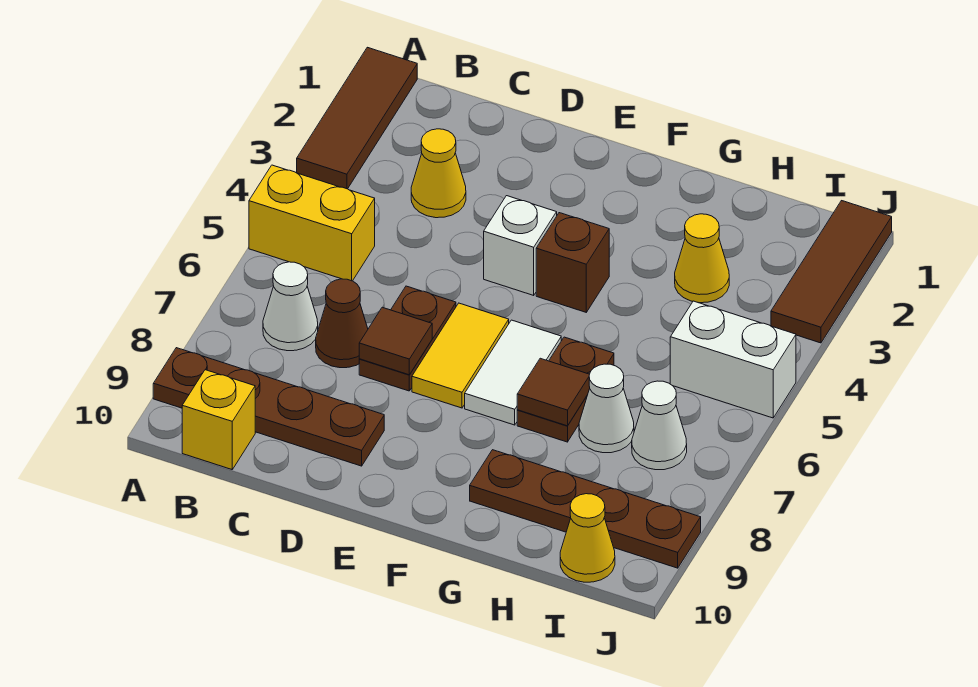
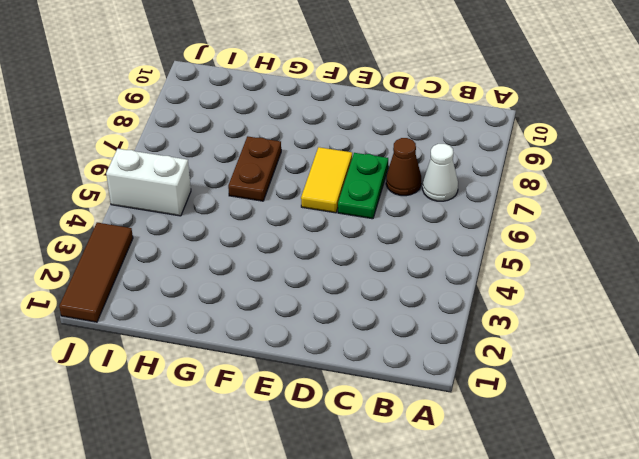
green plate D6:D7 level 1 -> brown plate D6:D7 level 1
none -> brown tile A1:A3 level 1
none -> yellow brick A5:B5 level 1
none -> brown plate A9:D9 level 1

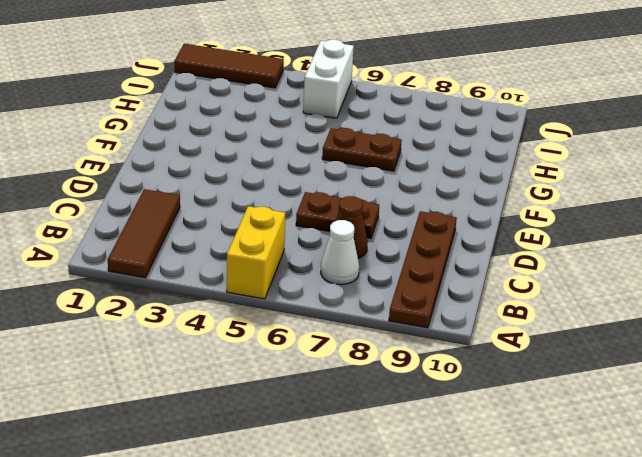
brown tile A2:C2 level 1 -> brown tile A1:A3 level 1
none -> yellow brick B10 level 1
none -> yellow cone C3 level 1
none -> white brick E4 level 1

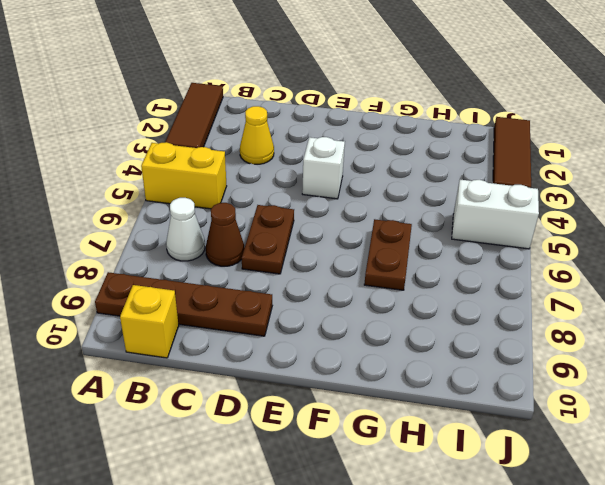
none -> yellow tile E6:E7 level 1
none -> brown brick F4 level 1
none -> white tile F6:F7 level 1

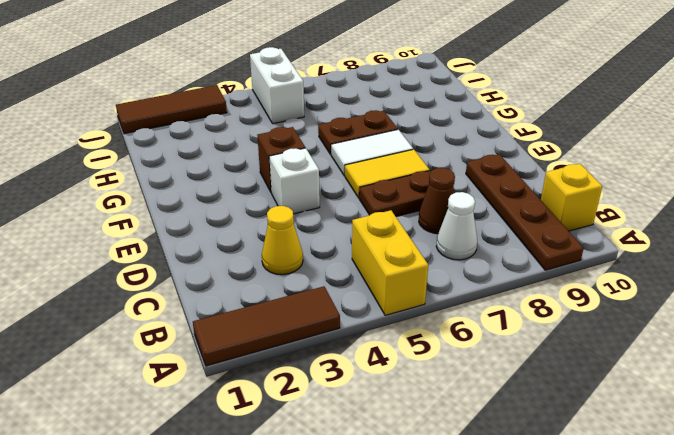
none -> brown plate G9:J9 level 1
none -> yellow cone H3 level 1
none -> white cone H7 level 1

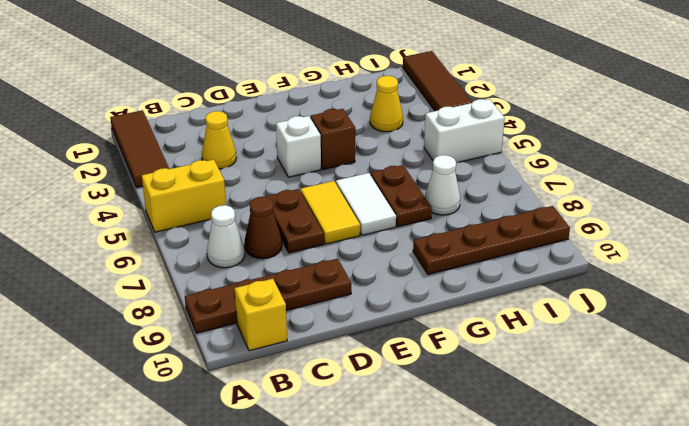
none -> white cone I7 level 1
none -> yellow cone I10 level 1
none -> brown tile D7 level 2

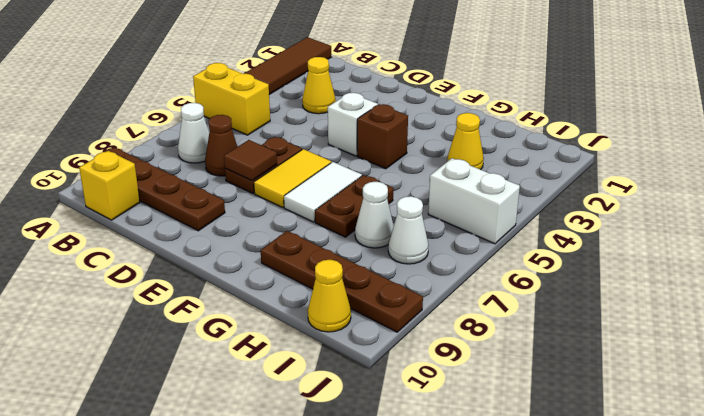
none -> brown tile J1:J3 level 1
none -> brown tile G7 level 2

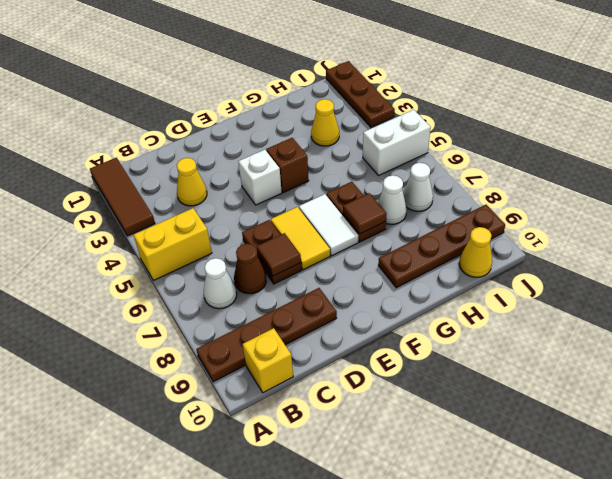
brown plate J1:J3 level 1 -> brown tile J1:J3 level 1

